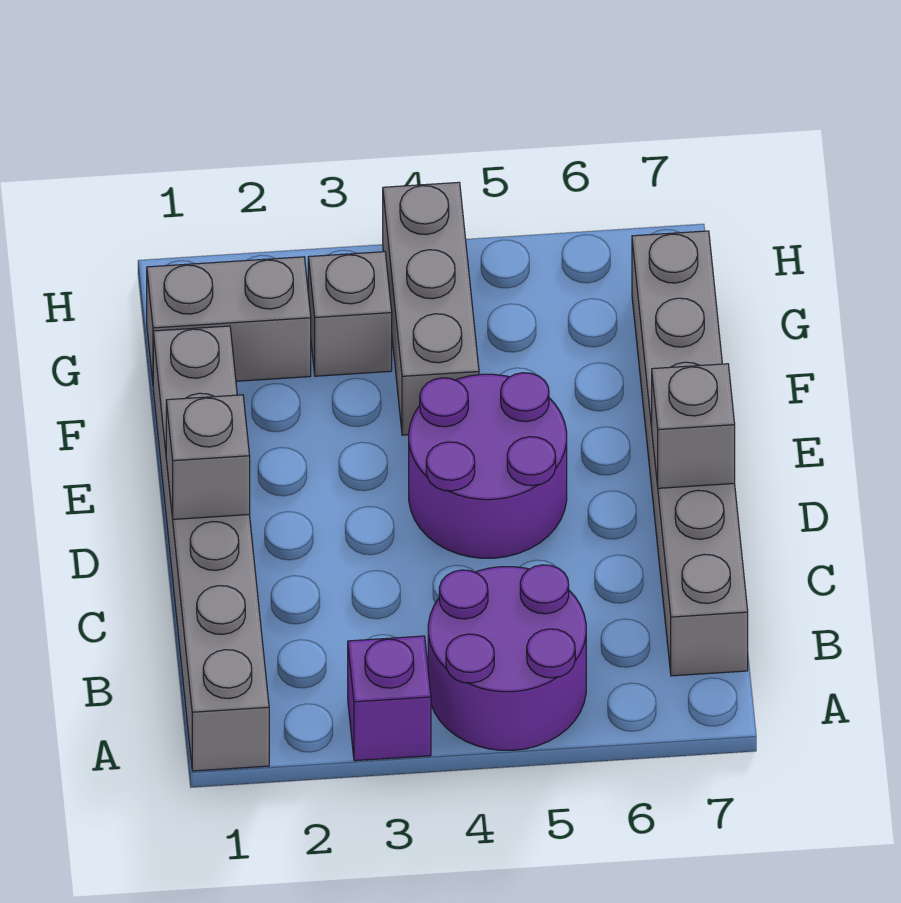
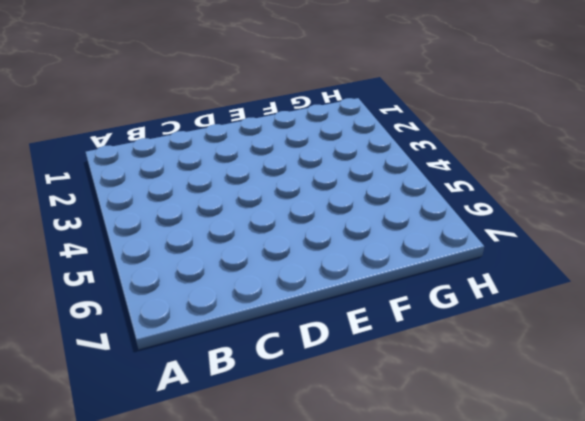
none -> grey brick A1:F1 level 1
none -> purple brick A3 level 1

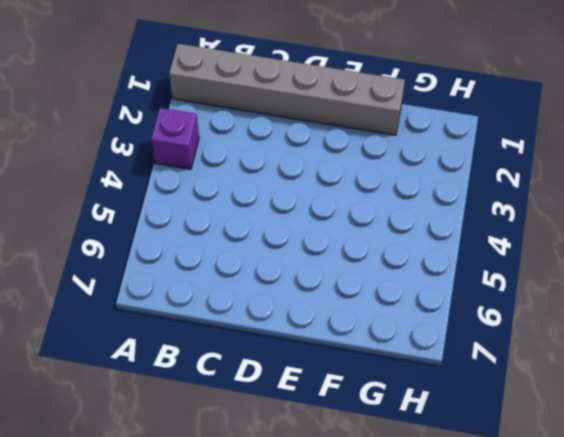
none -> purple round brick A4:B5 level 1
none -> grey brick B7:G7 level 1

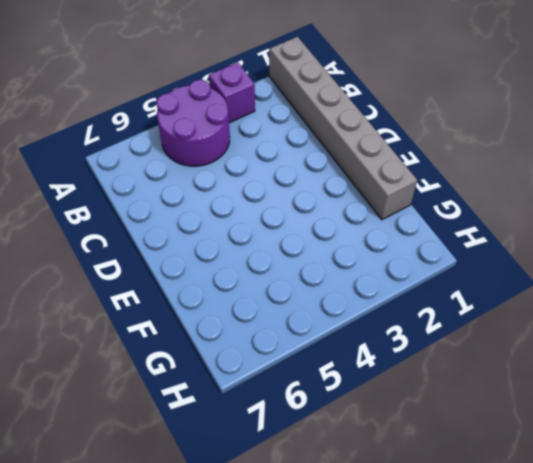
none -> grey brick B7:G7 level 1
none -> purple round brick D4:E5 level 1

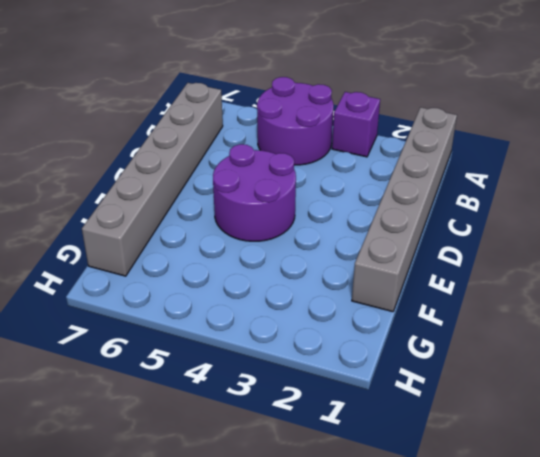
none -> grey brick F4:H4 level 1
none -> grey brick G1:G2 level 1

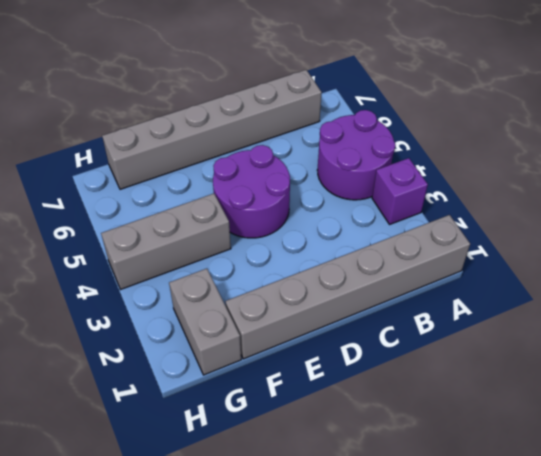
none -> grey brick G3 level 1
none -> grey brick D1 level 2

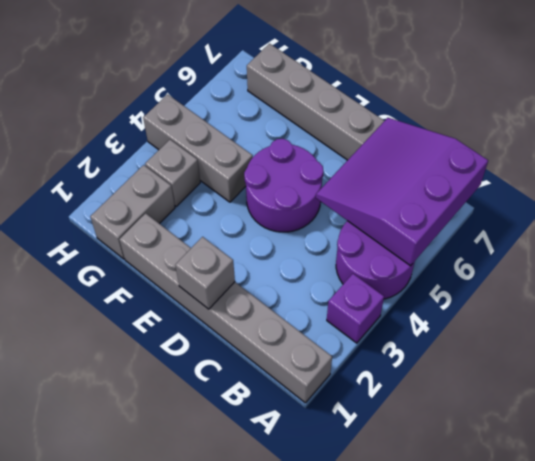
purple slope A5:C7 level 2 top A -> none
none -> grey brick D7 level 2

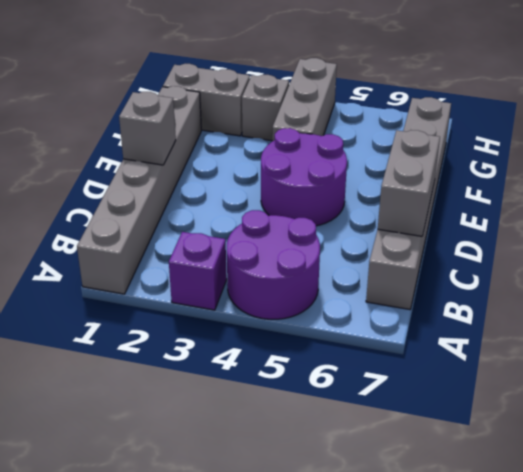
grey brick C7:D7 level 2 -> grey brick D7 level 2

